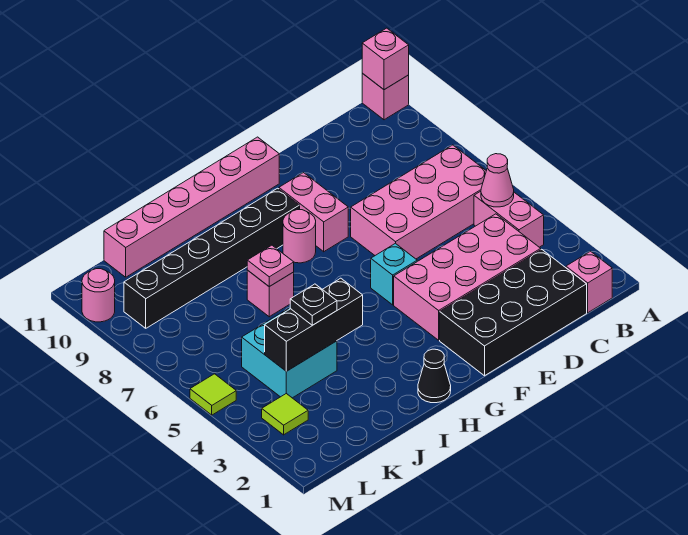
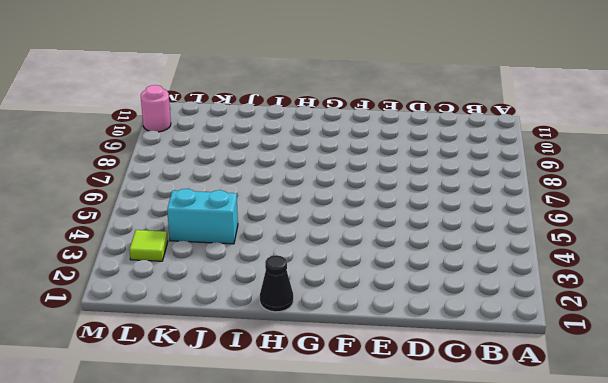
cyan brick J4:K4 level 1 -> cyan brick J4:K5 level 1
none -> pink brick A11 level 1
none -> pink brick B1 level 1
none -> pink brick B4:B5 level 1

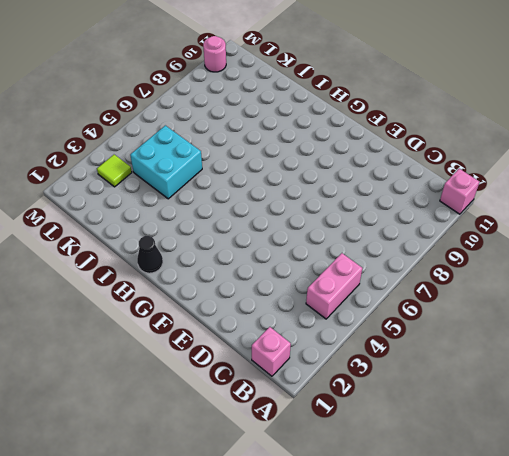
none -> pink brick B6:E7 level 1
none -> black brick C1:F2 level 1
none -> pink brick C3:F4 level 1

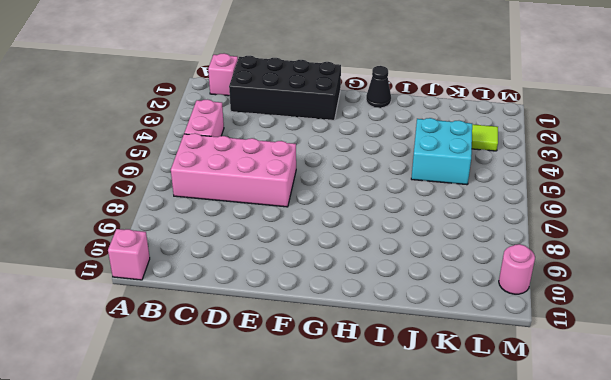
none -> pink brick C3:F4 level 1
none -> cyan brick F5 level 1
none -> pink brick F8:F9 level 1

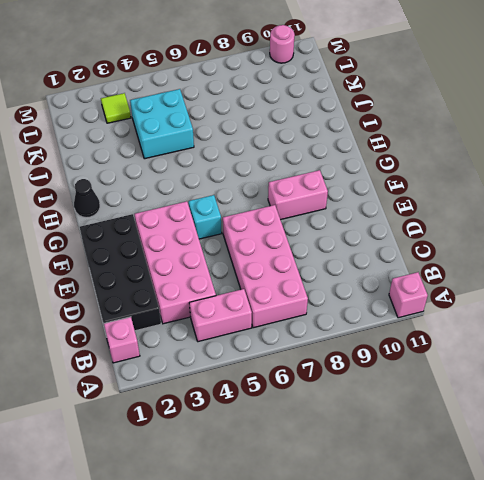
none -> pink brick F11:K11 level 1
none -> pink round brick G8 level 1
none -> black brick G9:L9 level 1

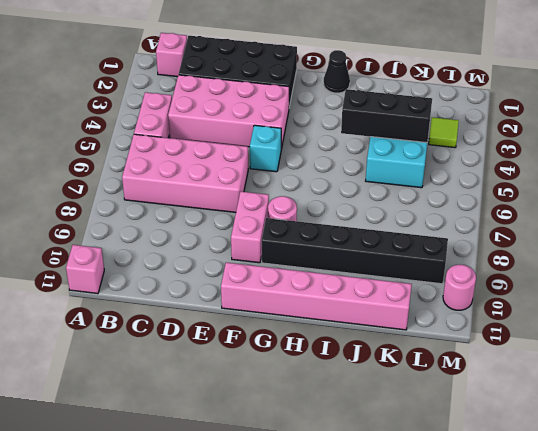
none -> pink brick I7 level 1
none -> lime tile M5 level 1
none -> pink brick A11 level 2

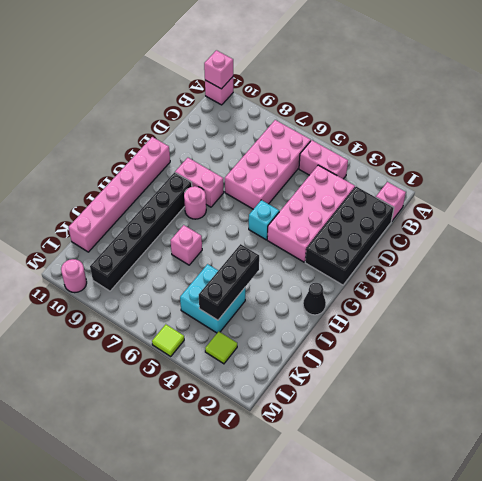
none -> pink cone B5 level 2
none -> pink plate I7 level 2
none -> black plate J4 level 3

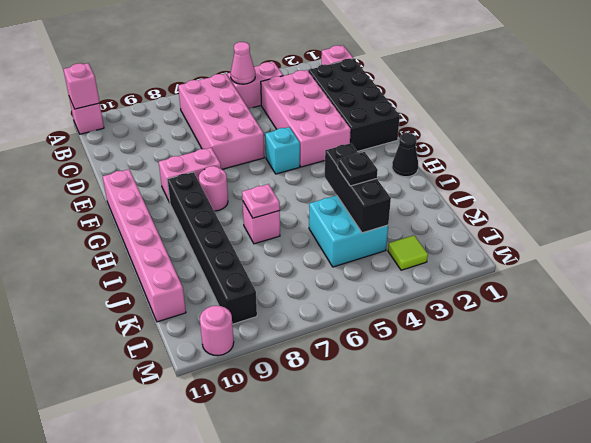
none -> lime tile M5 level 1

